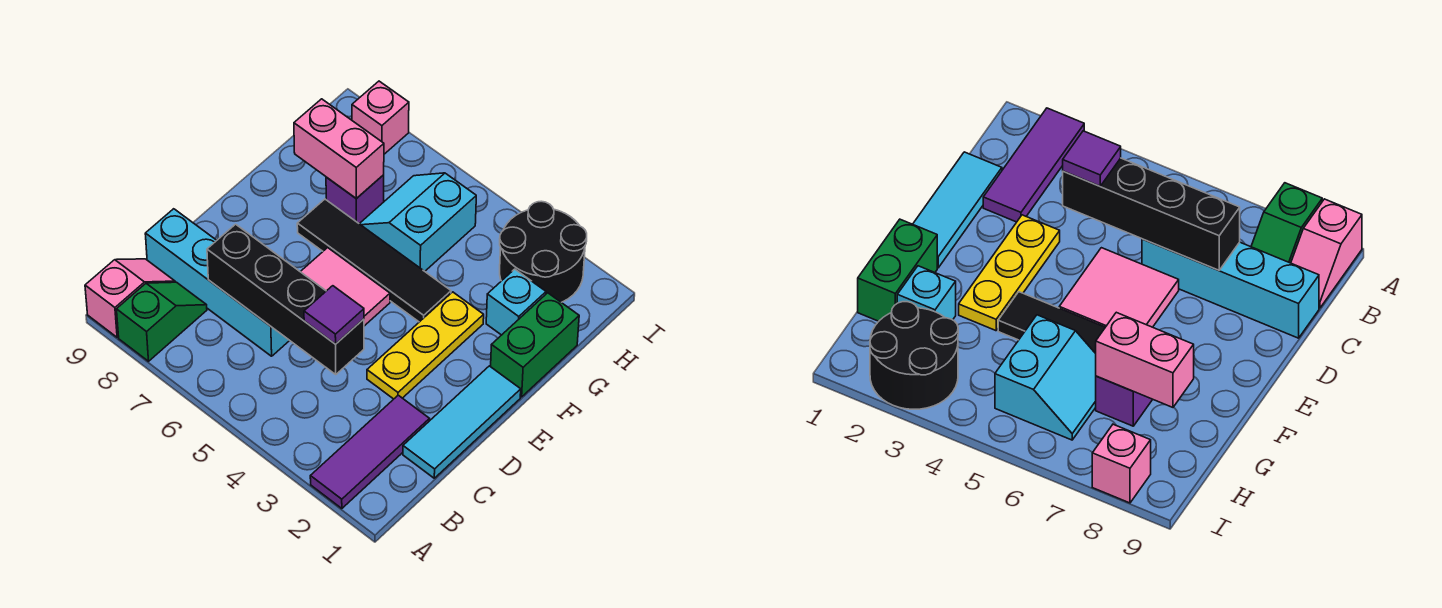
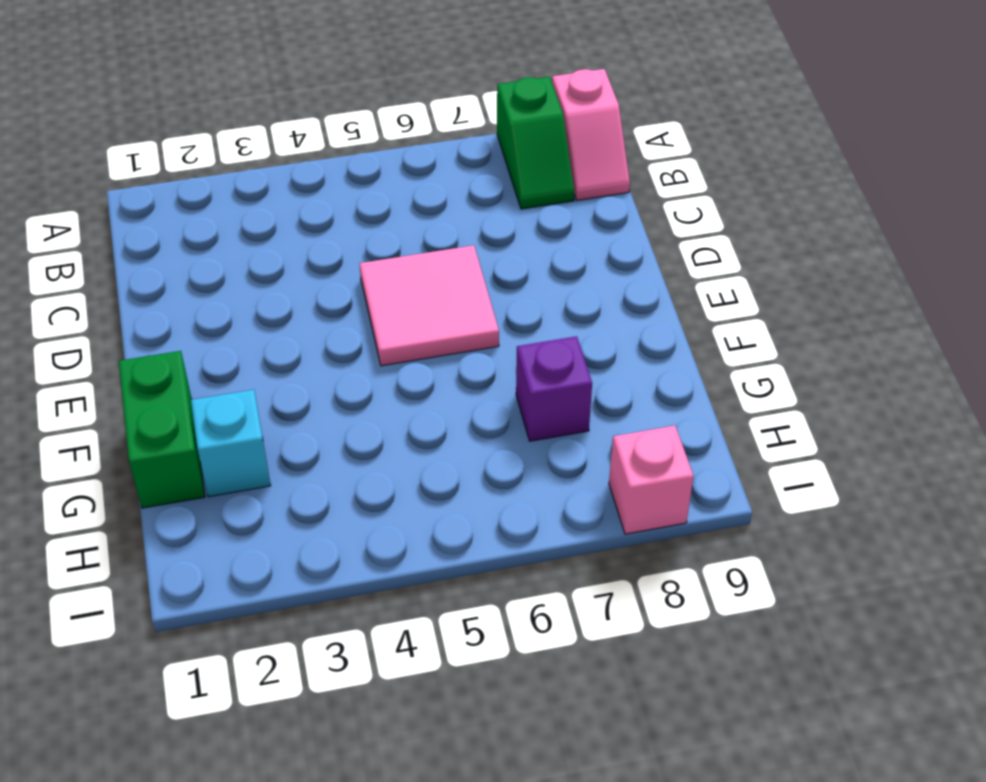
none -> purple tile A2:C2 level 1
none -> cyan tile C1:E1 level 1
none -> cyan brick C6:C9 level 1

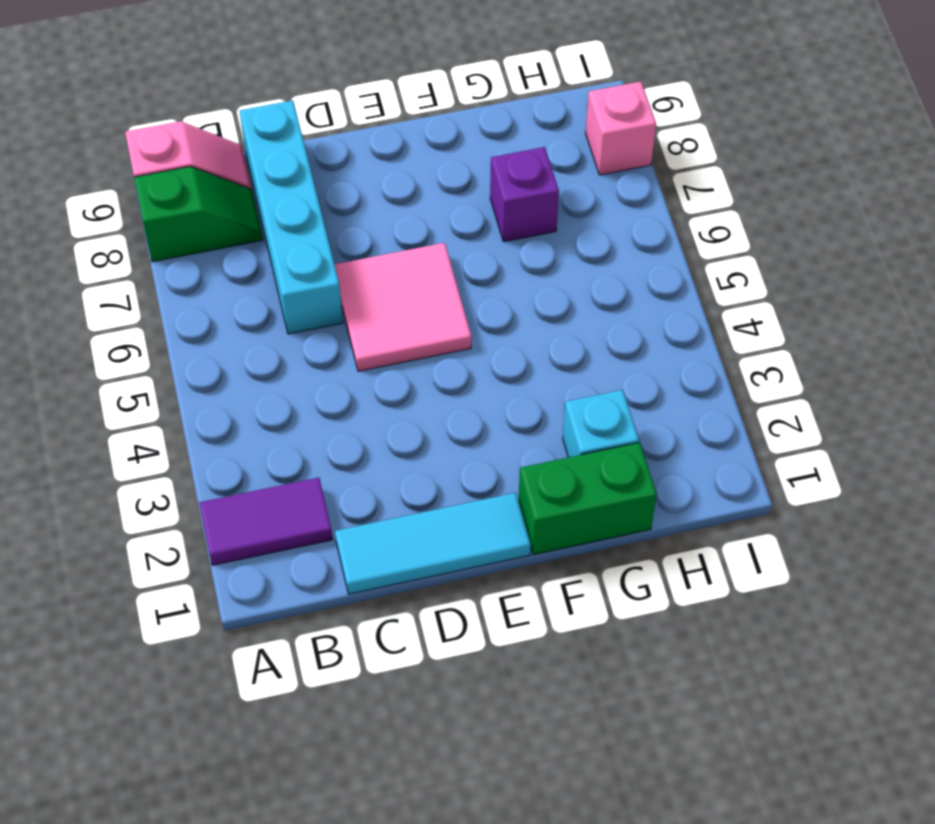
purple tile A2:B2 level 1 -> purple tile A2:C2 level 1
none -> yellow plate D3:F3 level 1
none -> black tile F4:F7 level 1
none -> cyan slope G5:H6 level 1 top 5

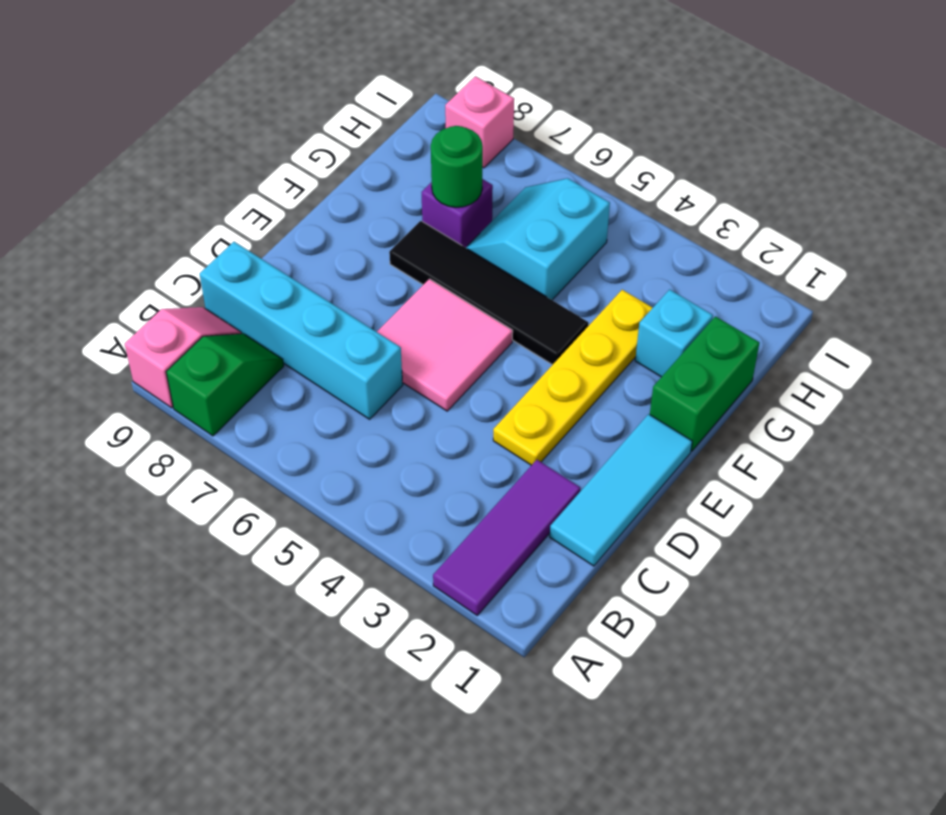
yellow plate D3:G3 level 1 -> yellow plate D3:F3 level 1
green round brick G7 level 2 -> pink brick G7:G8 level 2
none -> black round brick H2:I3 level 1
none -> black brick C4:C7 level 2
none -> purple tile C4 level 3

